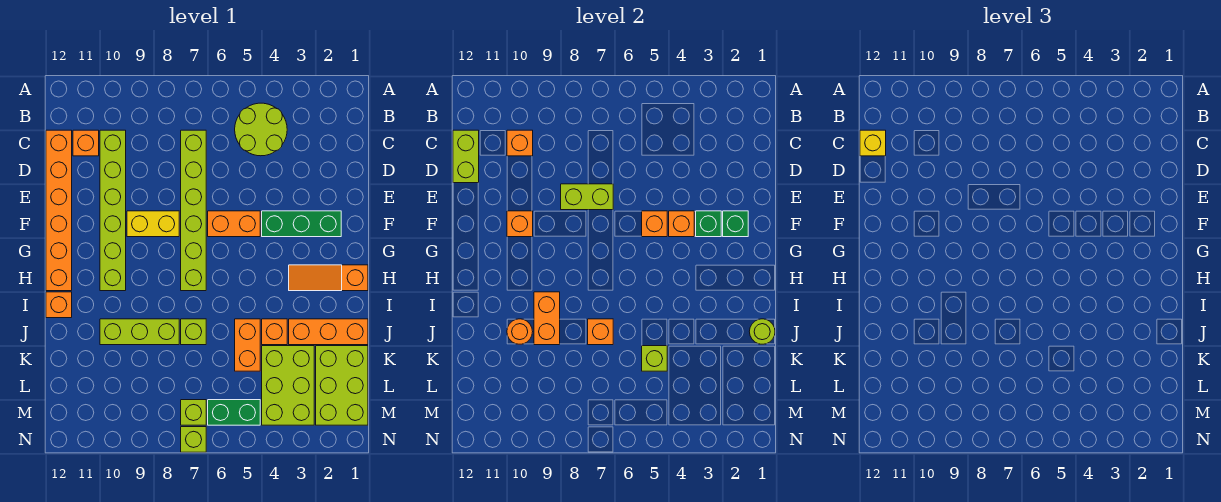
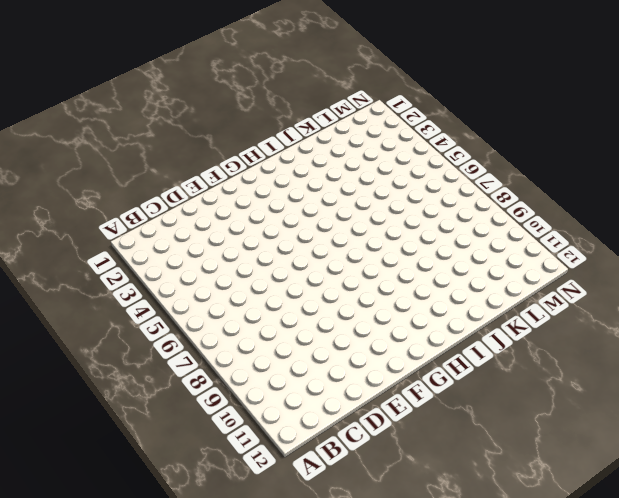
none -> lime round brick B4:C5 level 1
none -> lime brick C7:H7 level 1
none -> lime brick C10:H10 level 1
none -> orange brick C11 level 1

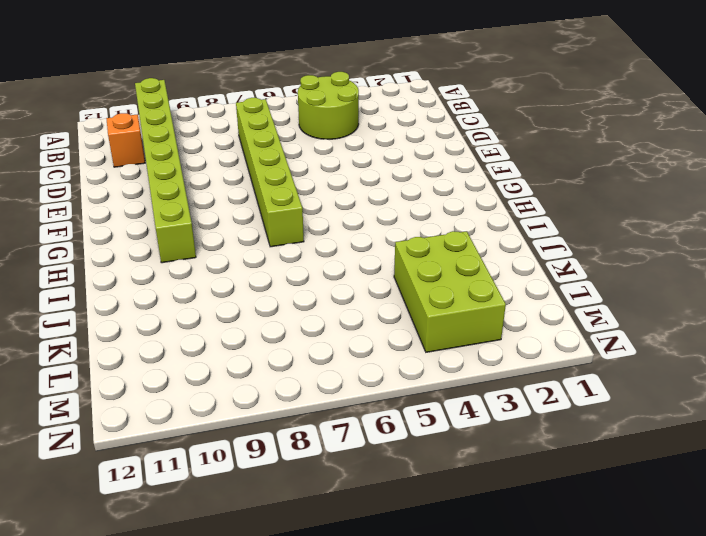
lime brick A10:H10 level 1 -> lime brick C10:H10 level 1
none -> orange brick C12:H12 level 1
none -> green brick F2:F4 level 1
none -> orange brick F5:F6 level 1
none -> yellow brick F8:F9 level 1

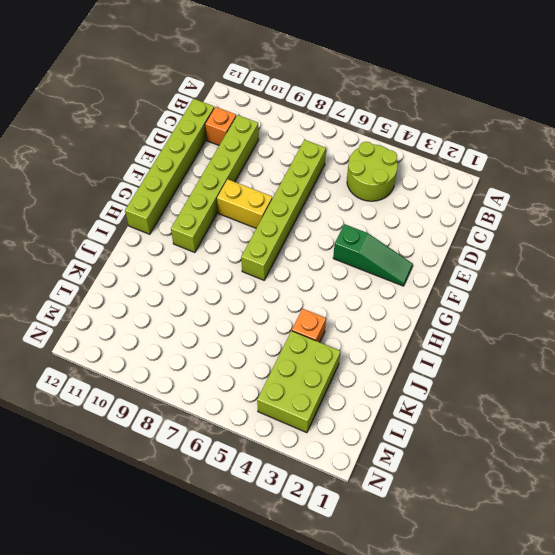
lime brick C12:H12 level 1 -> orange brick C12:H12 level 1
green slope F2:F4 level 1 top 4 -> green brick F2:F4 level 1
none -> orange brick F5:F6 level 1
none -> orange slope H1:H3 level 1 top 1
none -> orange brick I12 level 1
none -> orange brick J1:J3 level 1

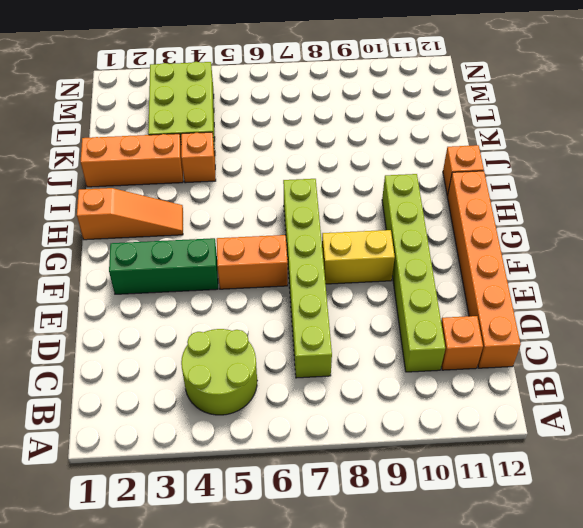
none -> orange brick J5:K5 level 1
none -> lime brick J7 level 1
none -> lime brick J8:J10 level 1
none -> lime brick K1:M2 level 1

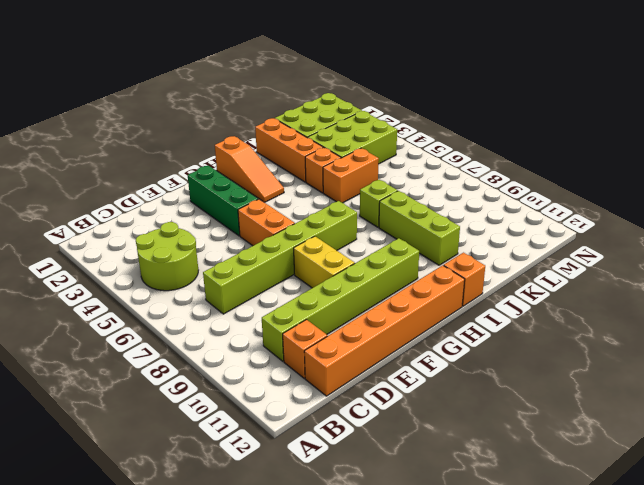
none -> green brick M5:M6 level 1
none -> lime brick M7 level 1
none -> lime brick N7 level 1
none -> orange brick C10 level 2

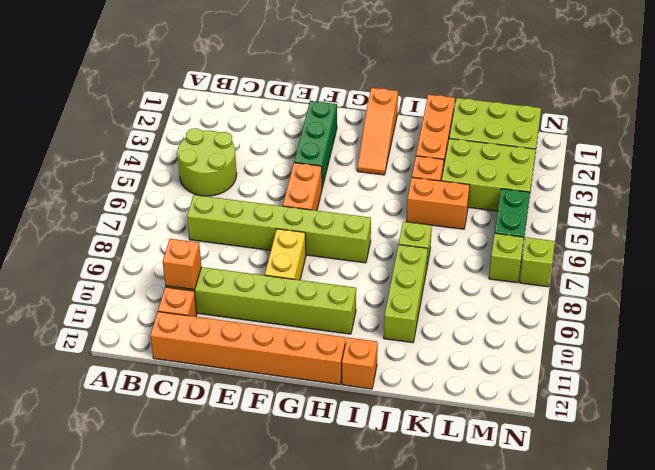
none -> lime brick C12:D12 level 2
none -> lime brick E7:E8 level 2
none -> green brick F2 level 2
none -> green brick F3 level 2

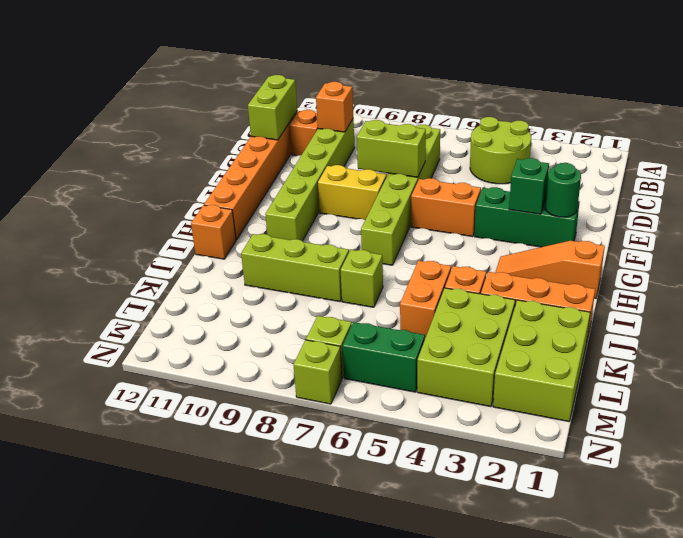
green round brick F2 level 2 -> green brick F2 level 2
none -> orange brick F4 level 2
none -> orange brick F5 level 2
none -> orange brick F10 level 2
none -> orange brick I9:J9 level 2

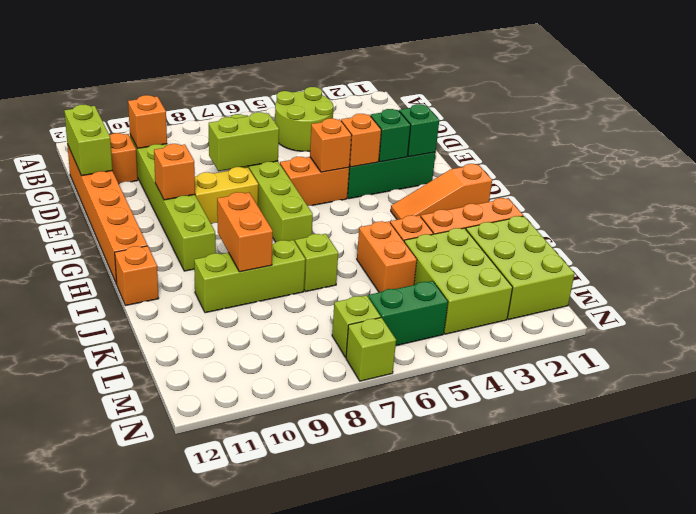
none -> lime round brick J1 level 2
none -> orange brick J7 level 2
none -> orange round brick J10 level 2
none -> lime brick K5 level 2

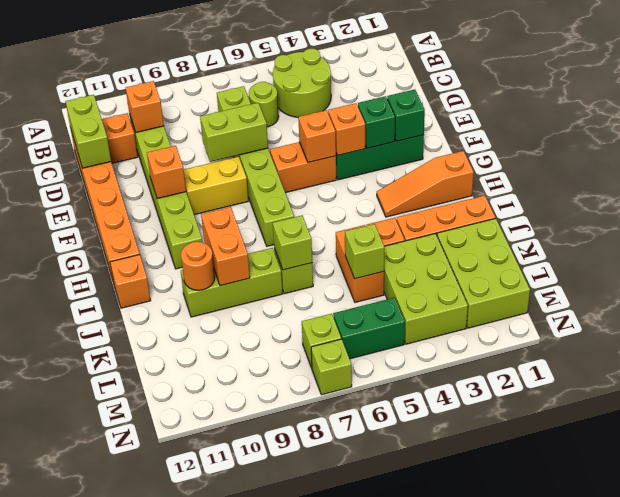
lime round brick C6 level 1 -> lime round brick J1 level 2
lime brick J7 level 2 -> orange brick J7 level 2
none -> yellow brick C12 level 3

